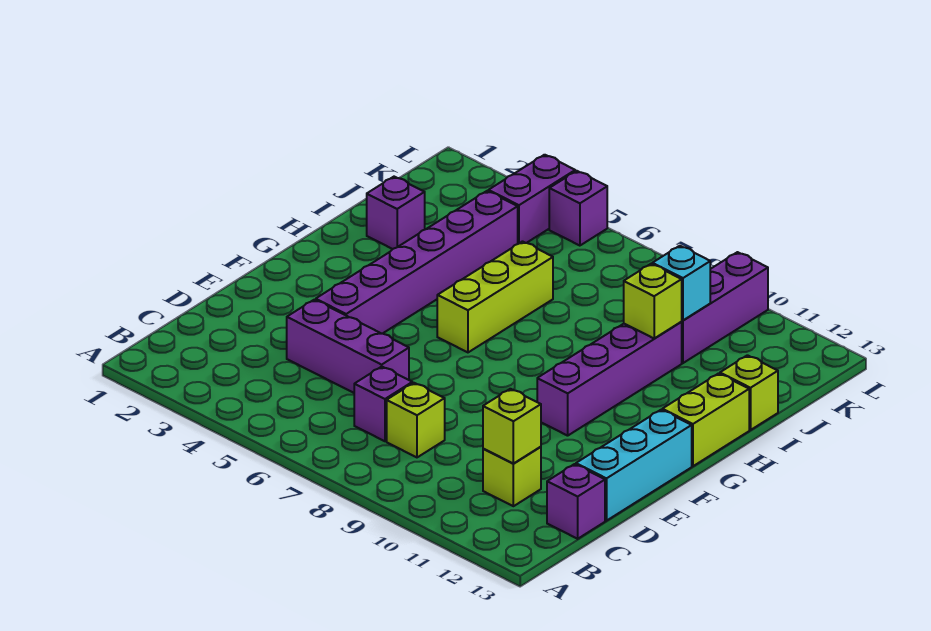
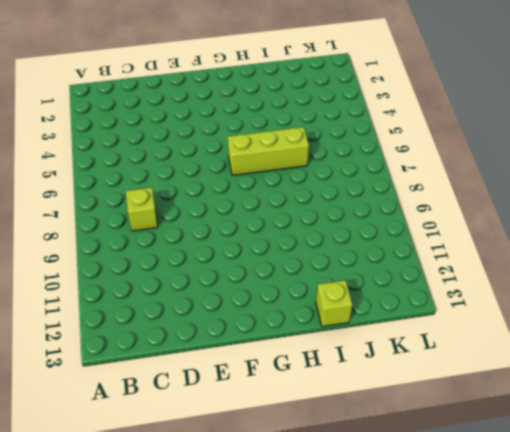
none -> purple brick C7 level 1
none -> lime brick C11 level 1
none -> purple brick C13 level 1

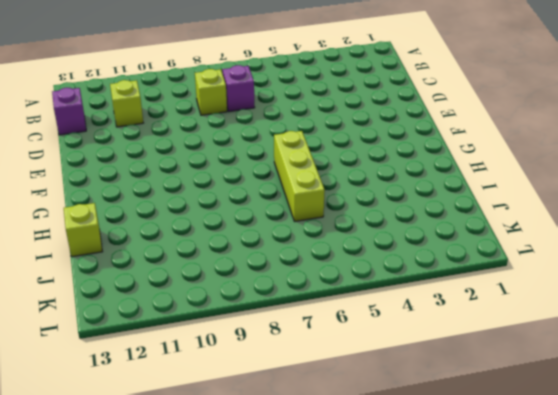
none -> purple brick D4:D6 level 1
none -> cyan brick D13:F13 level 1
none -> purple brick E4:J4 level 1

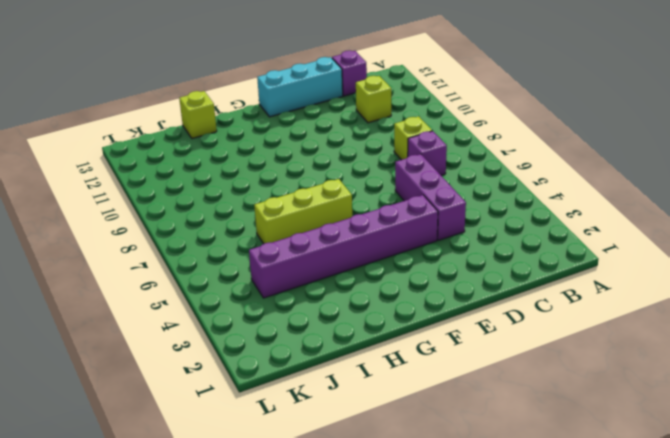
none -> purple brick F10:I10 level 1
none -> lime brick G13:H13 level 1
none -> purple brick I2 level 1

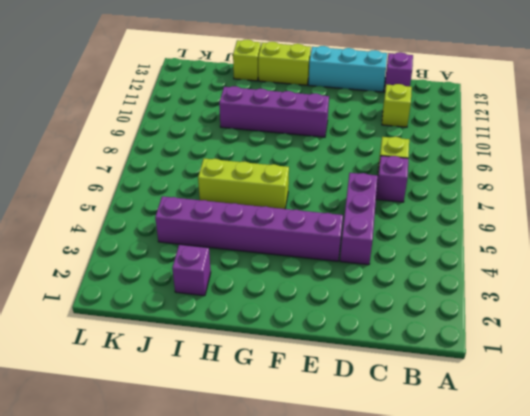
none -> purple brick J10:L10 level 1
none -> purple brick K4:L4 level 1
none -> purple brick L5 level 1

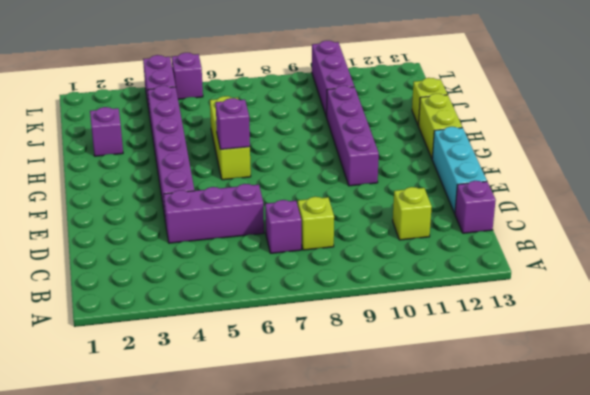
purple brick G6 level 2 -> none
none -> lime brick C11 level 2
none -> lime brick I10 level 2
none -> cyan brick J10 level 2

